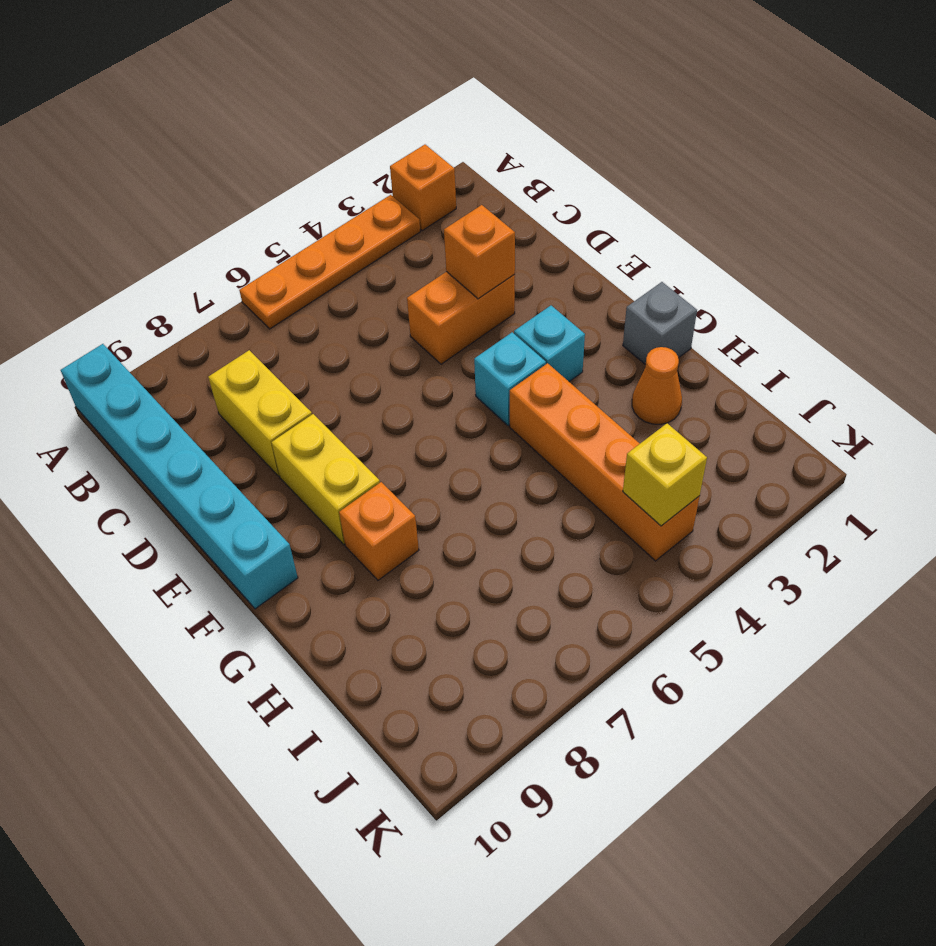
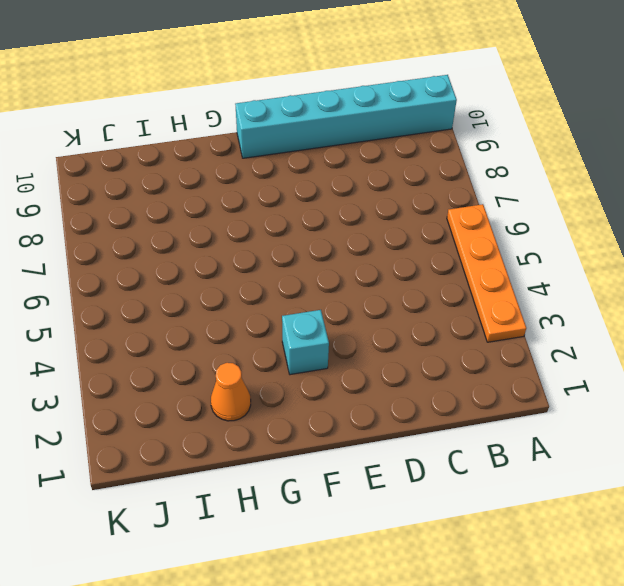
none -> orange brick A2 level 1
none -> yellow brick C8:D8 level 1
none -> orange brick D3:D4 level 1

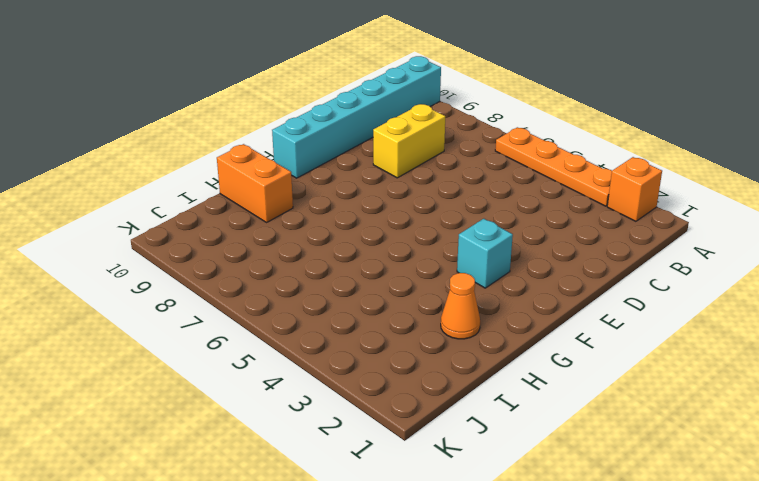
orange brick H9:H10 level 1 -> orange brick D3:D4 level 1
none -> yellow brick E8:F8 level 1
none -> cyan brick F4 level 1
none -> grey brick G1 level 1

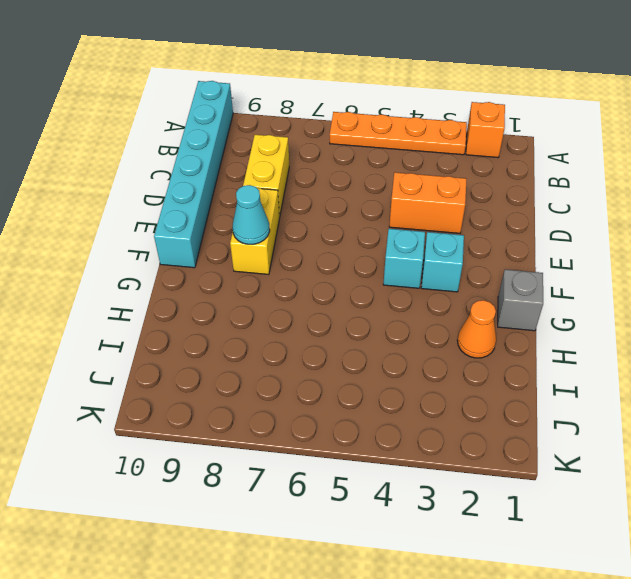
cyan cone F8 level 2 -> none
none -> orange brick G4:J4 level 1
none -> orange brick G8 level 1
none -> orange brick D3 level 2

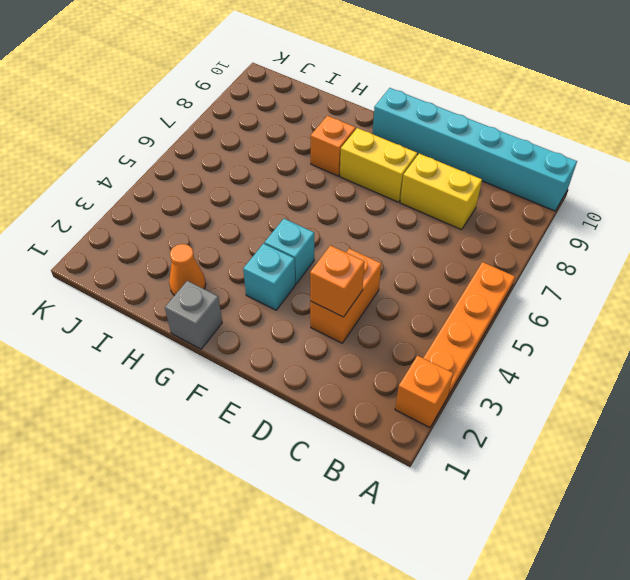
none -> orange brick G4:J4 level 1
none -> yellow brick J4 level 2

